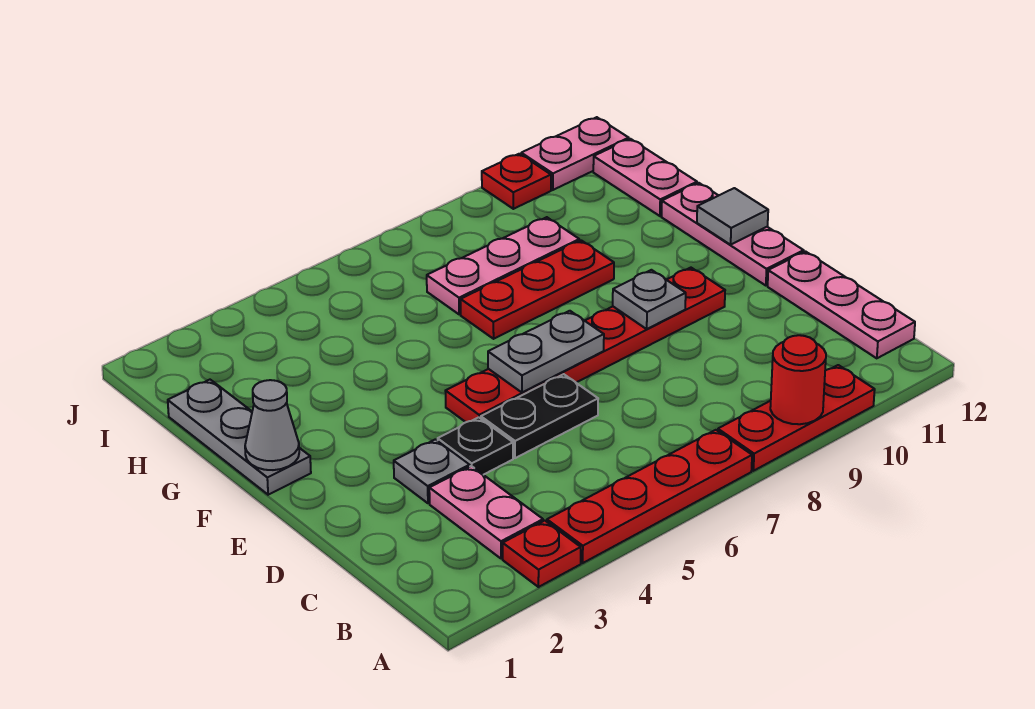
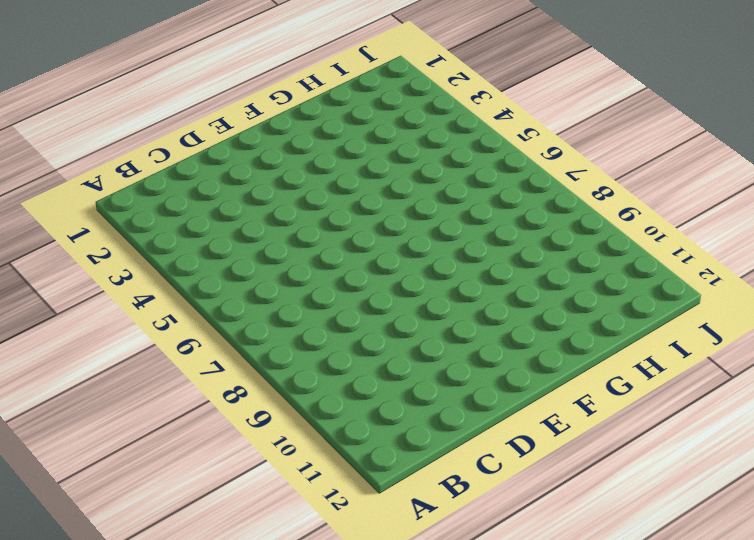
none -> red plate A3 level 1
none -> red plate A4:A7 level 1
none -> red plate A8:A10 level 1

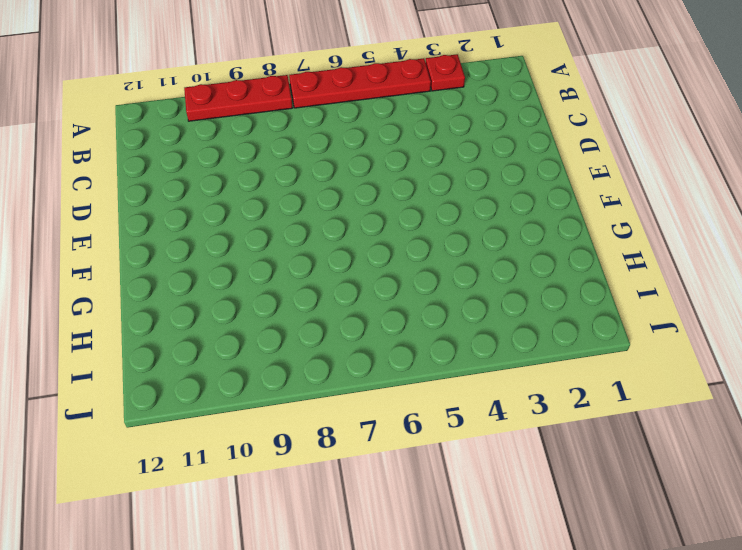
none -> pink plate B3:C3 level 1
none -> pink plate B12:D12 level 1
none -> grey plate D3 level 1

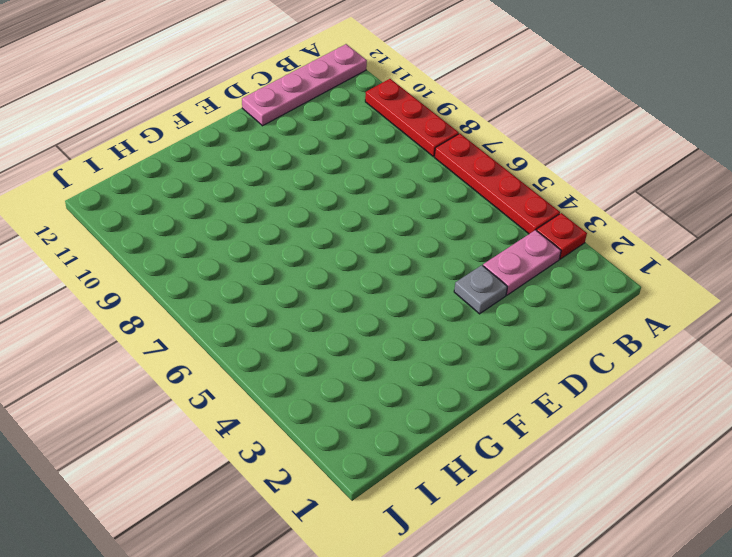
pink plate A12:D12 level 1 -> pink plate B12:D12 level 1
none -> black plate D4 level 1
none -> black plate D5:D6 level 1
none -> red plate E5:E10 level 1

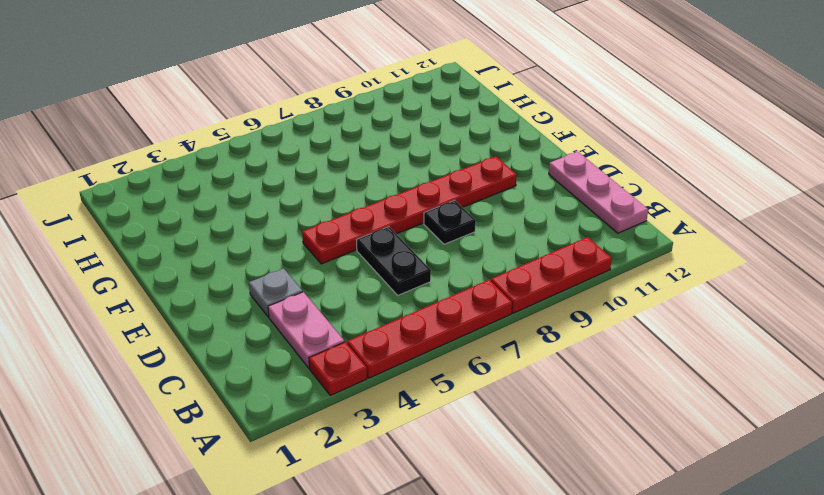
black plate C6:D6 level 1 -> black plate D5:D6 level 1
black plate D8 level 1 -> black plate D4 level 1
none -> pink plate E12:G12 level 1
none -> grey plate F1:H1 level 1
none -> red plate G7:G9 level 1

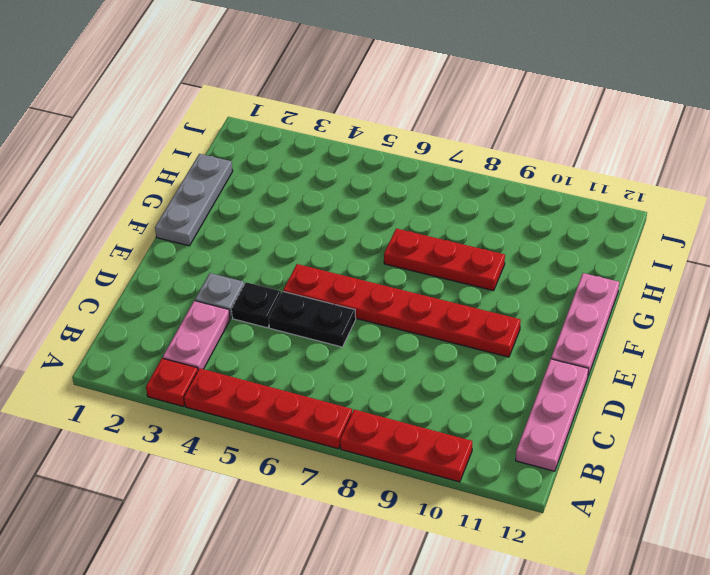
none -> pink plate H7:H9 level 1
none -> pink plate H12:I12 level 1
none -> red plate J10 level 1

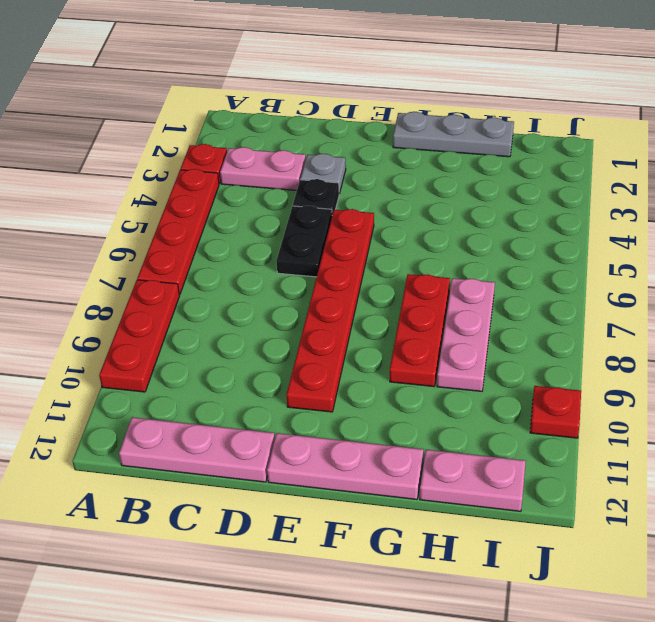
none -> pink plate J11:J12 level 1
none -> red round brick A9 level 2
none -> grey plate E6:E7 level 2

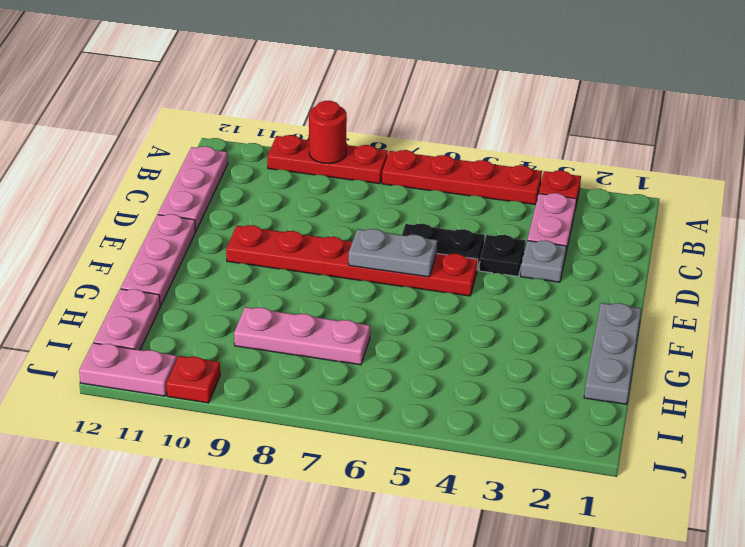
none -> red plate G7:G9 level 1
none -> grey plate E9 level 2
none -> grey cone F1 level 2

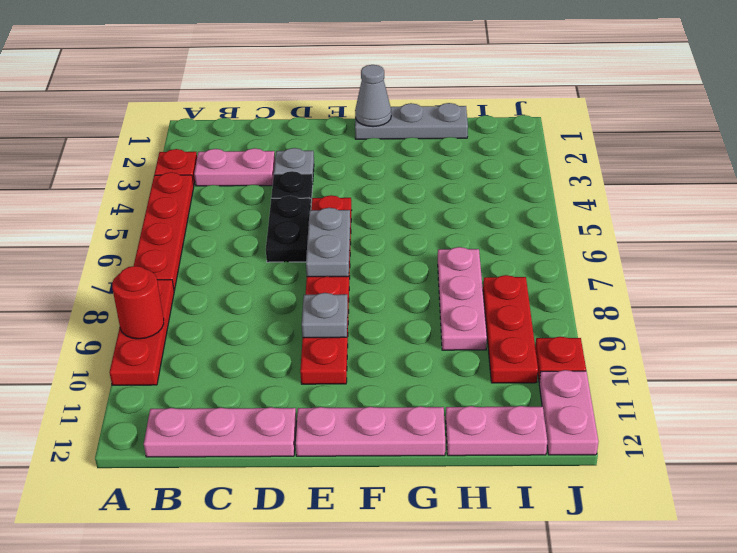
red plate I8:I10 level 1 -> red plate G7:G9 level 1
none -> grey tile F12 level 2

